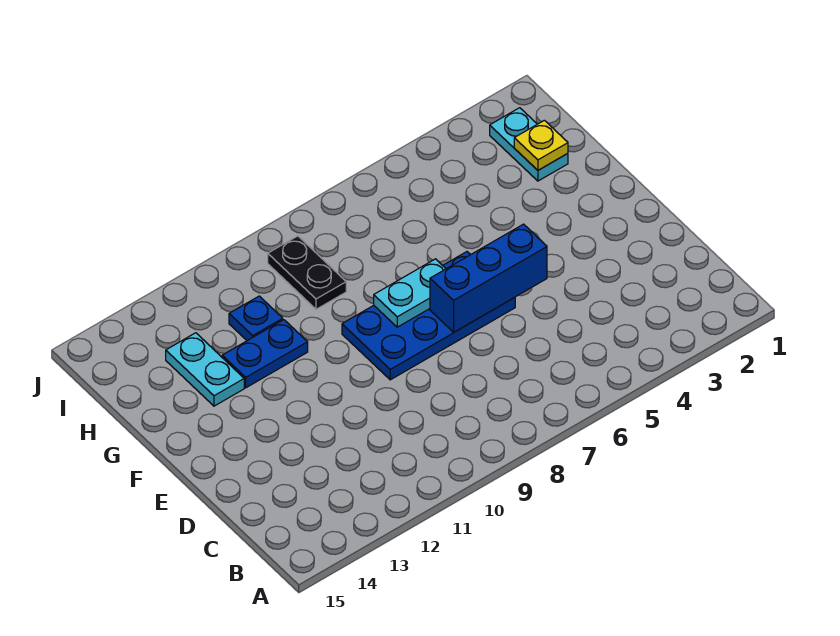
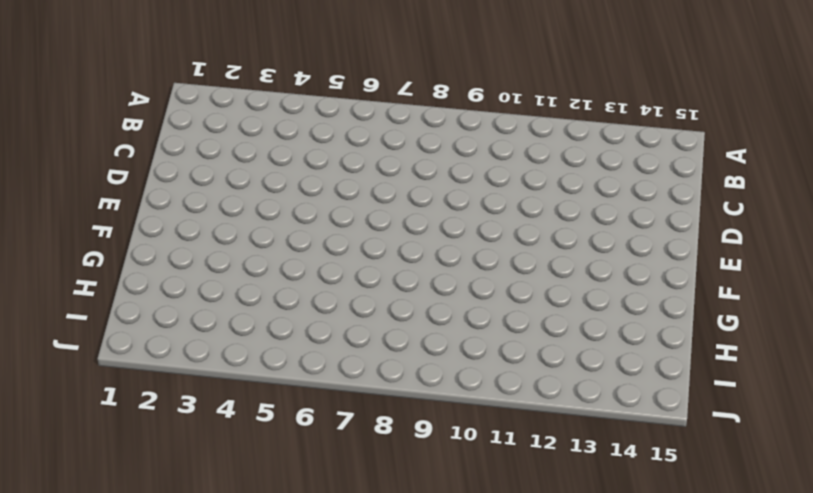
none -> blue plate E6:F9 level 1
none -> blue plate G11:G12 level 1

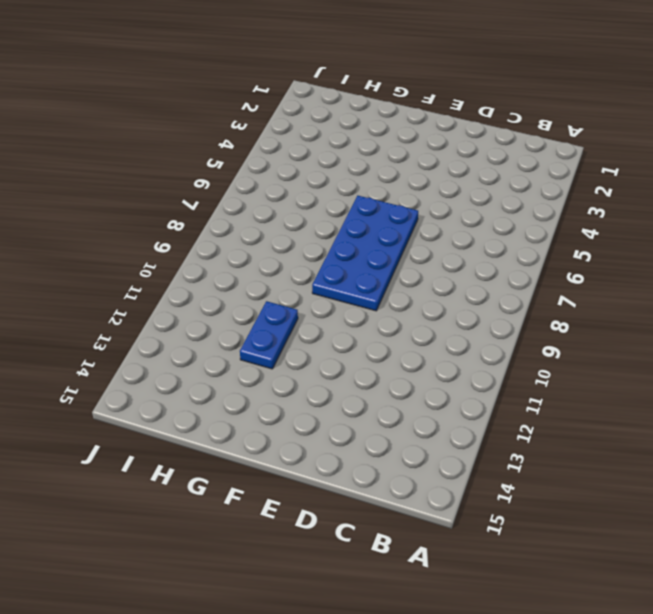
none -> cyan plate G13:H13 level 1
none -> cyan plate H2:I2 level 1

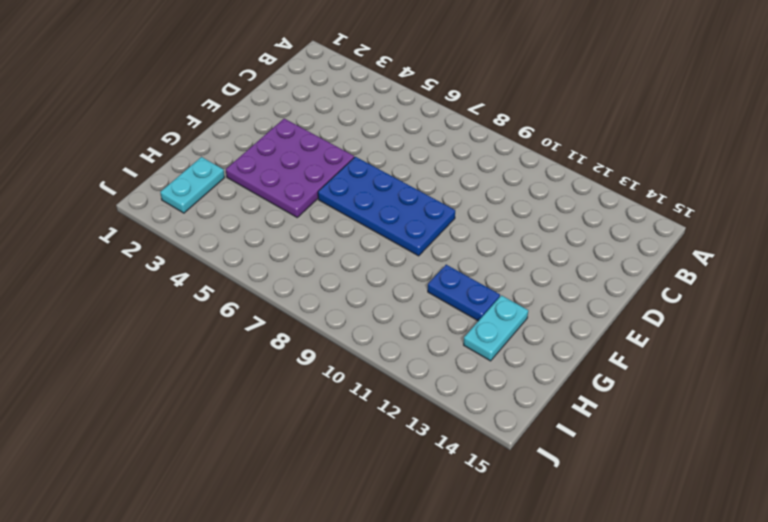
purple plate E3:G5 level 1 -> none
none -> black plate H9:I9 level 1
none -> blue plate H11 level 1

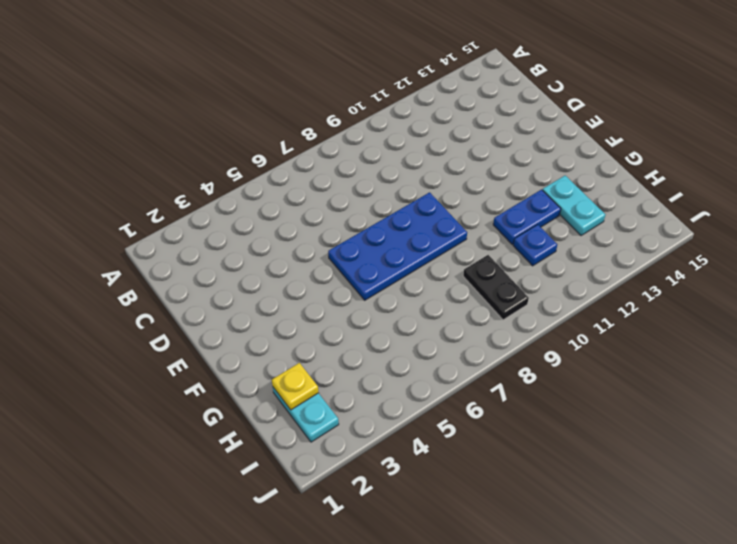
none -> blue brick E5:E7 level 2
none -> cyan plate F7:F8 level 2

